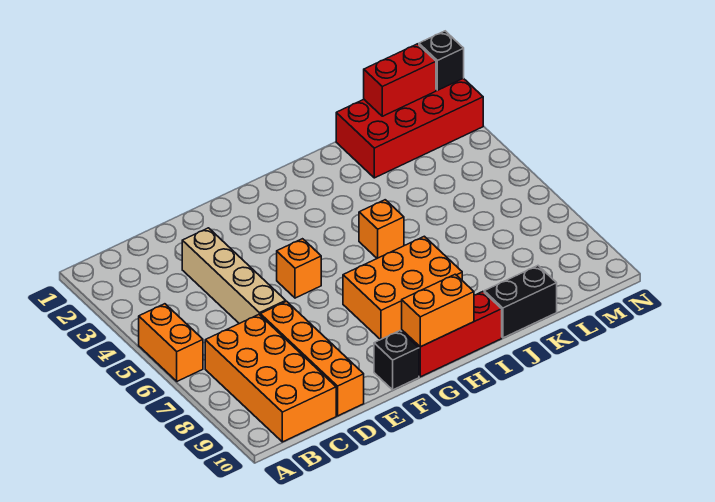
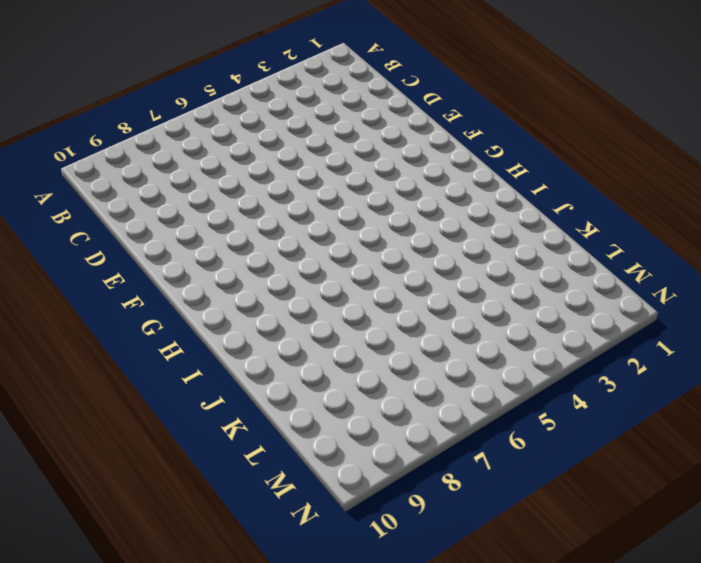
none -> orange brick A5:A6 level 1
none -> orange brick B7:C10 level 1
none -> tan brick D3:D6 level 1

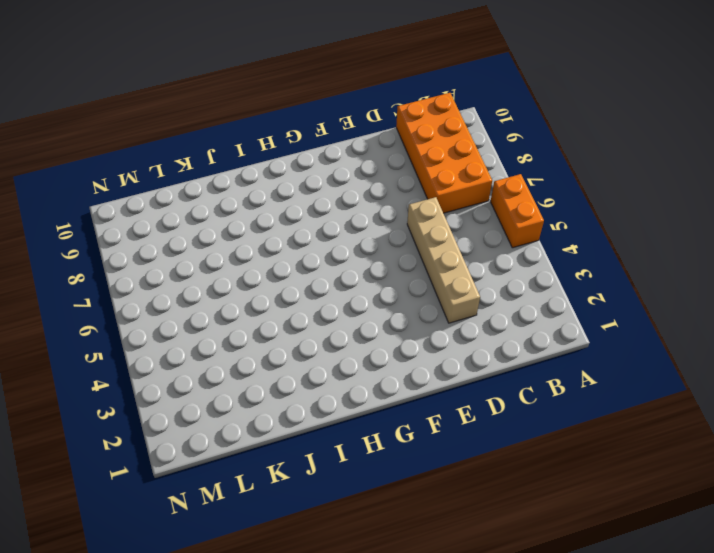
none -> orange brick D7:D10 level 1
none -> orange brick F5 level 1
none -> black brick F10 level 1

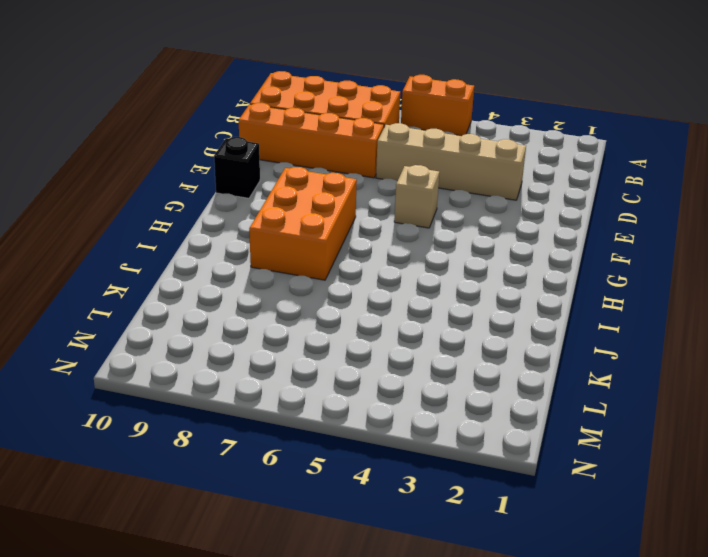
tan brick F5 level 1 -> orange brick F5 level 1
none -> red brick G10:I10 level 1
none -> orange brick I5 level 1
none -> black brick J10:K10 level 1

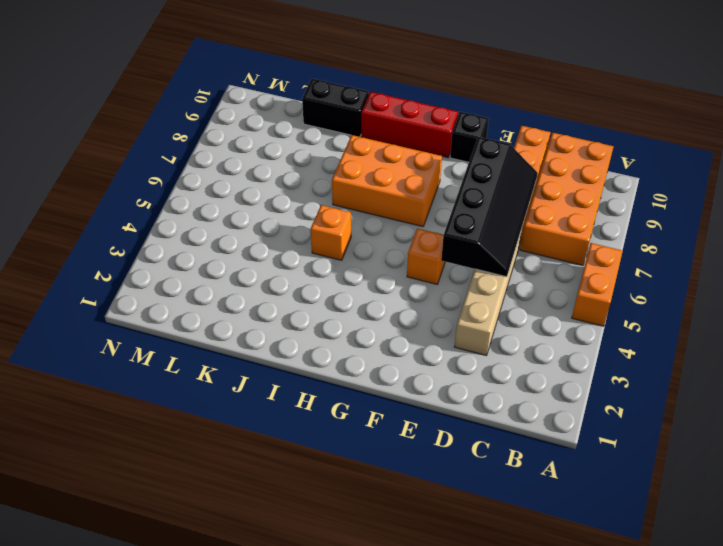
black slope D5:E8 level 2 top E -> none
none -> red brick K1:N2 level 1
none -> orange brick G10:H10 level 2
none -> red brick L1:M1 level 2

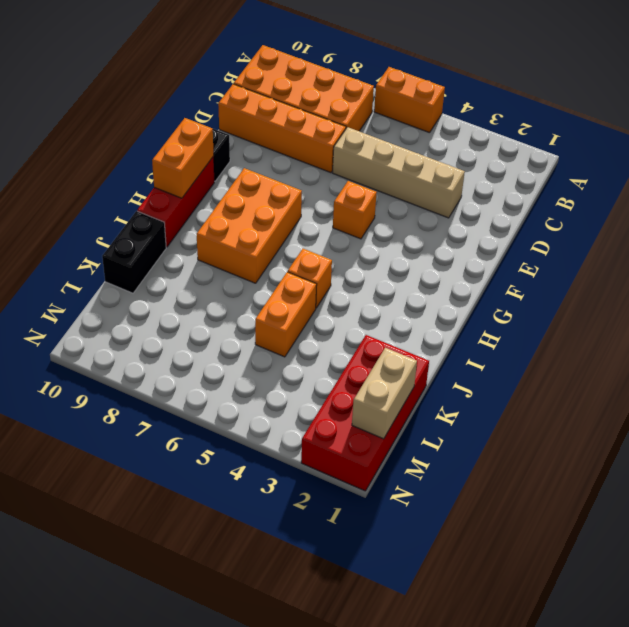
orange brick J5:K5 level 1 -> none
tan brick L1:M1 level 2 -> red brick L1:M1 level 2
none -> black brick N1 level 2

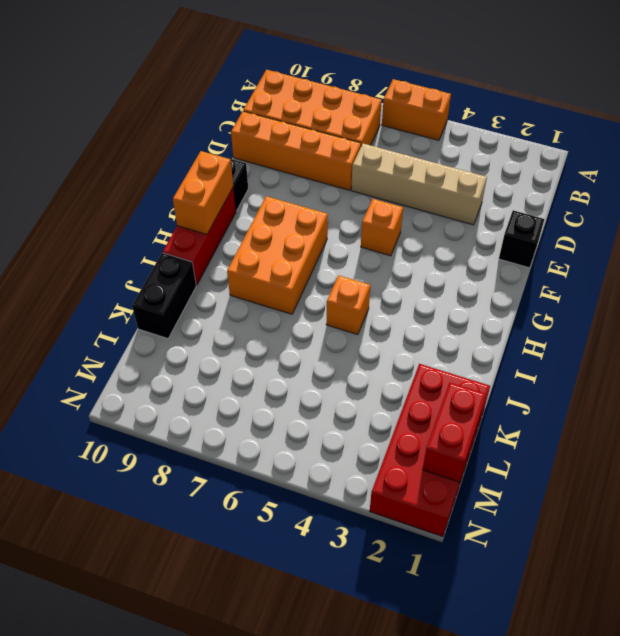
black brick E1 level 1 -> black brick N1 level 2

